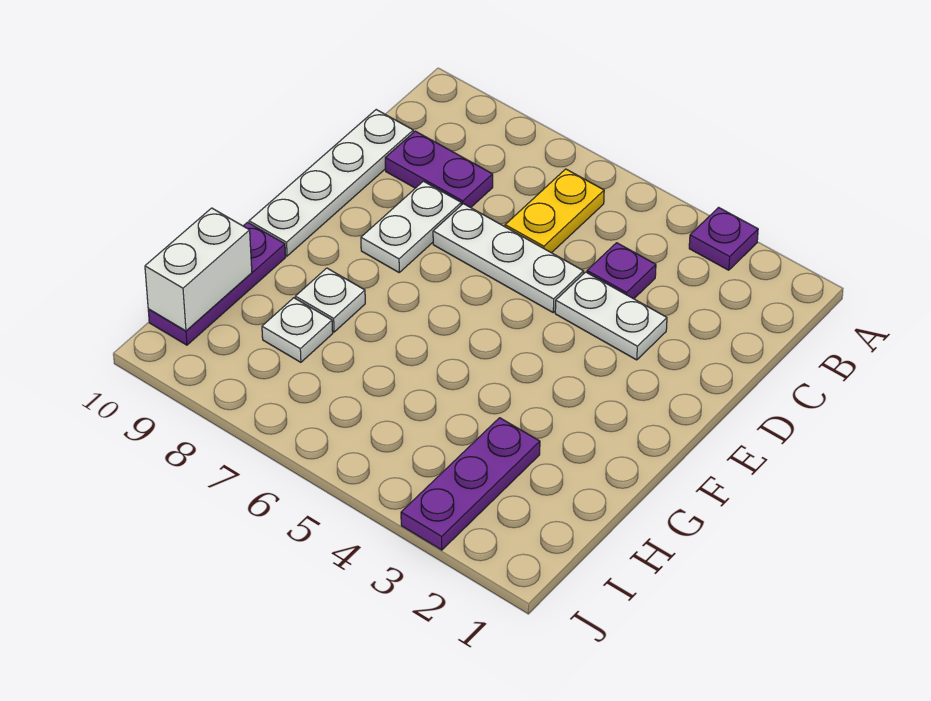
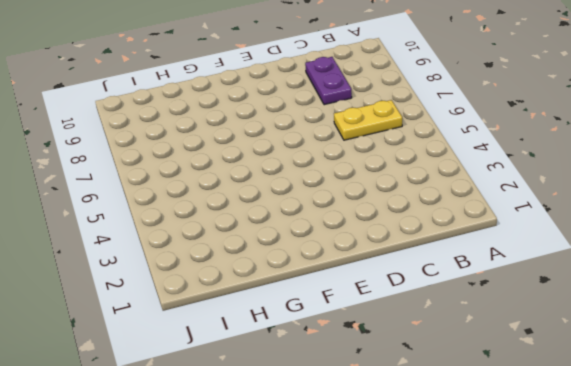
none -> purple plate A3 level 1
none -> purple plate C4 level 1
none -> white plate C10:F10 level 1

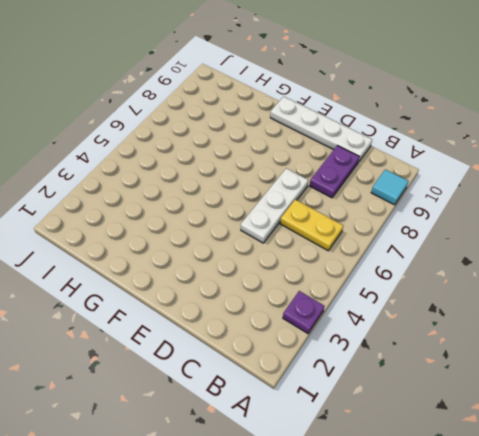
cyan tile A9 level 1 -> none
none -> purple plate C4 level 1
none -> white plate D3:D4 level 1
none -> white plate D8:E8 level 1

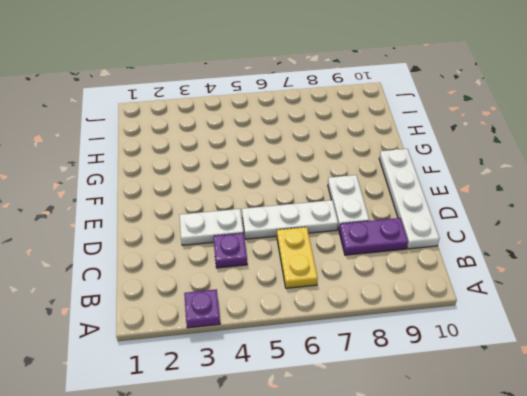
none -> white plate G8 level 1
none -> purple plate G10:I10 level 1
none -> purple plate H3:J3 level 1

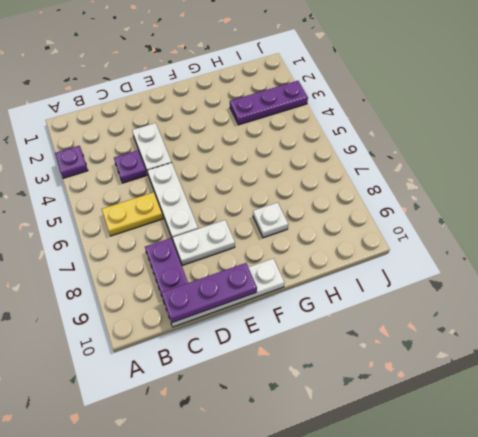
purple plate C10:E10 level 2 -> purple plate G10:I10 level 1
none -> white plate H8 level 1
none -> white brick H10:I10 level 2

